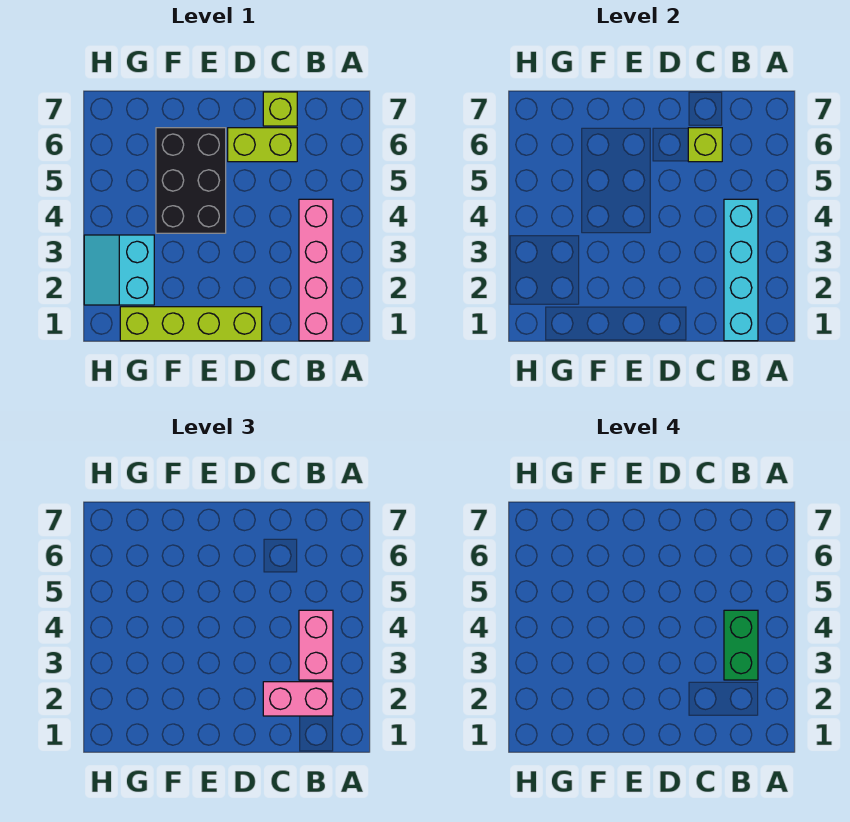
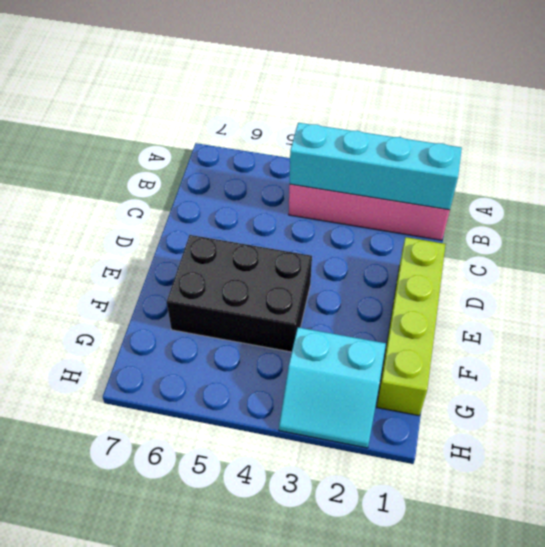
none -> lime brick C6:D6 level 1
none -> lime brick C7 level 1

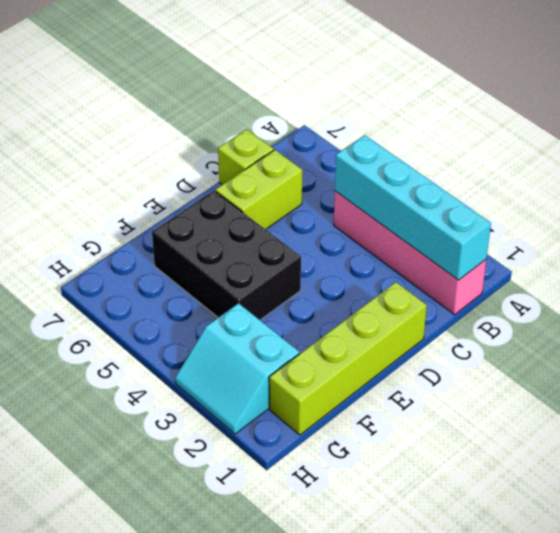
none -> lime brick C6 level 2
none -> pink brick B2:C2 level 3

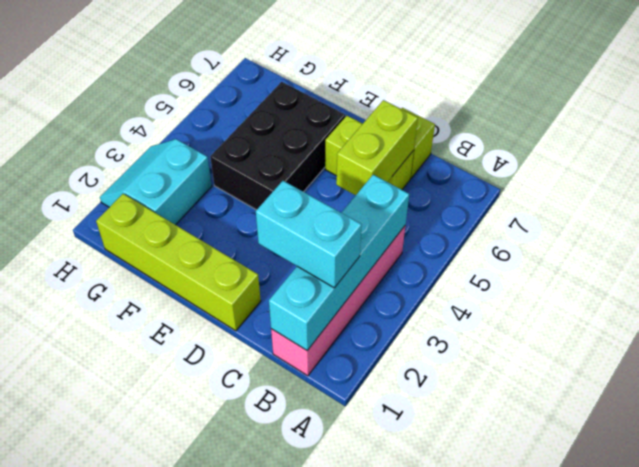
cyan brick B2:C2 level 3 -> pink brick B2:C2 level 3
lime brick C5:C6 level 2 -> lime brick C6 level 2
none -> pink brick B3:B4 level 3
none -> green brick B3:B4 level 4

